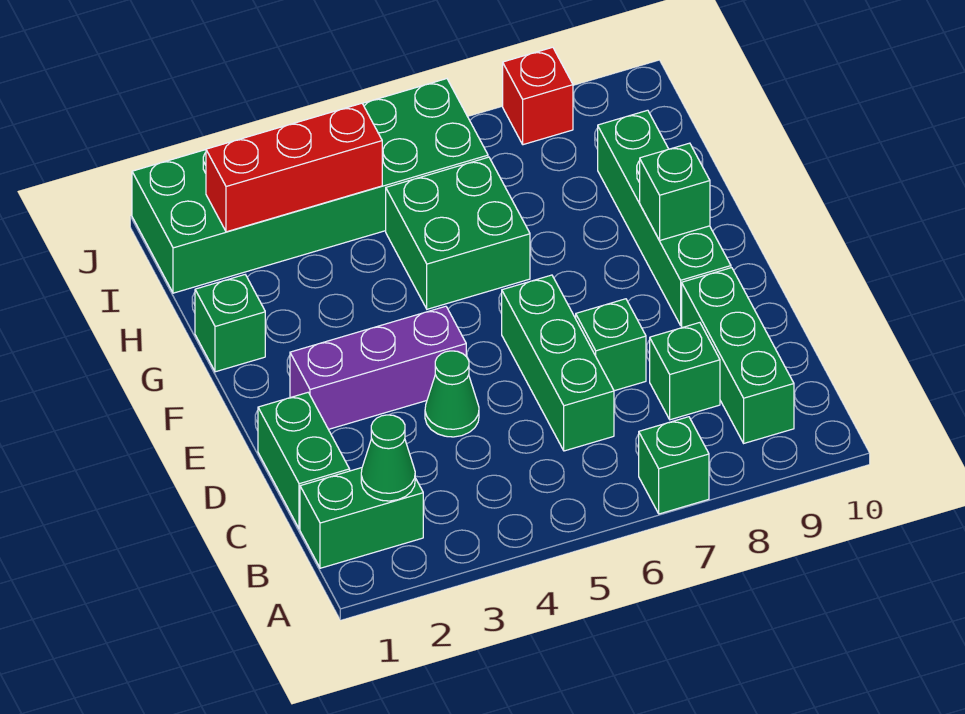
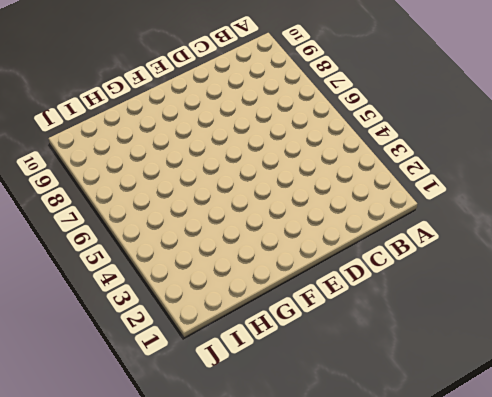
none -> green brick A7 level 1
none -> green brick B1:B2 level 1
none -> green brick B9:D9 level 1

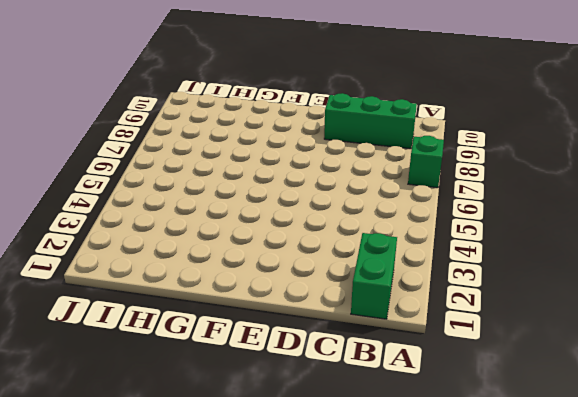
none -> green brick C1:D1 level 1
none -> green brick C6:E6 level 1
none -> green brick C8 level 1

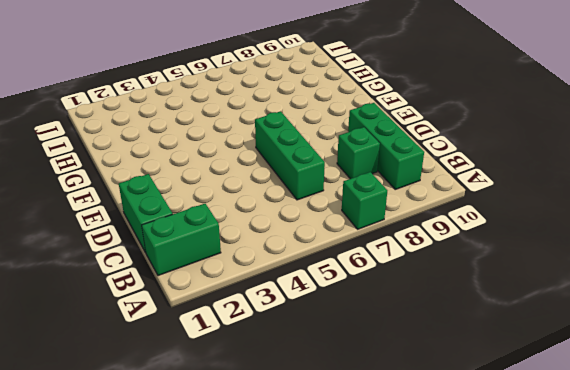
none -> green cone D4 level 1
none -> green brick D7 level 1
none -> purple brick E2:E4 level 1

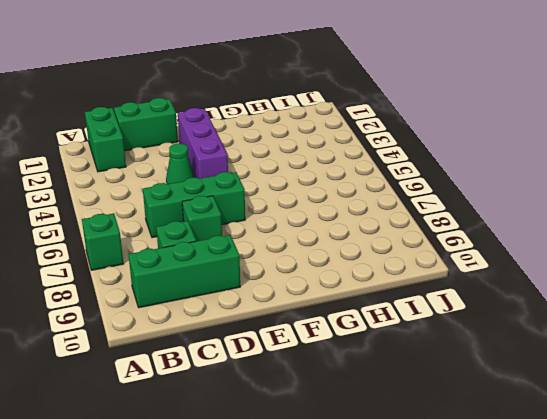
none -> green brick E9:H9 level 1
none -> green brick G1 level 1
none -> green brick G5:H6 level 1

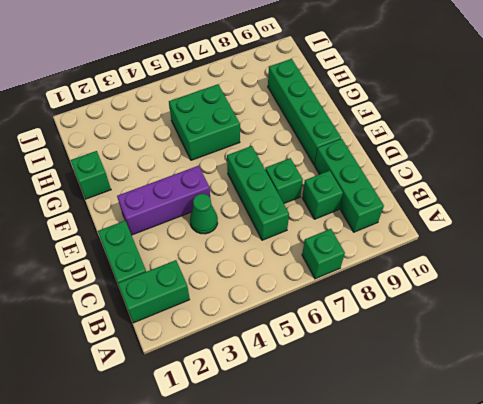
none -> green brick I1:J6 level 1
none -> red brick J8 level 1
none -> green cone B2 level 2

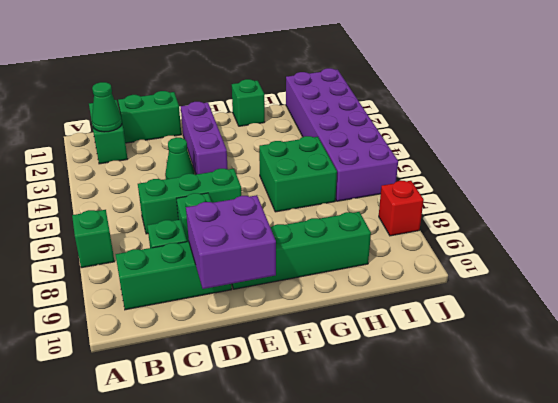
purple brick D9:E10 level 2 -> none
purple brick I1:J6 level 1 -> green brick I1:J6 level 1
none -> green brick F9 level 2
none -> red brick I2:I4 level 2

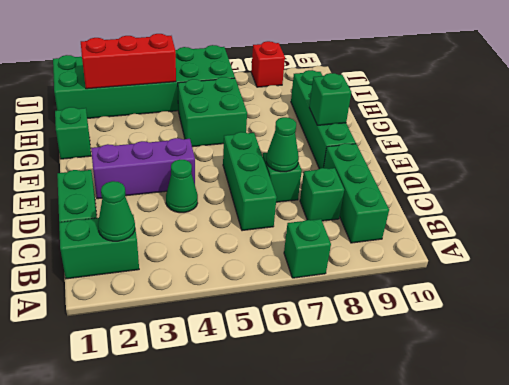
green cone D7 level 2 -> none

